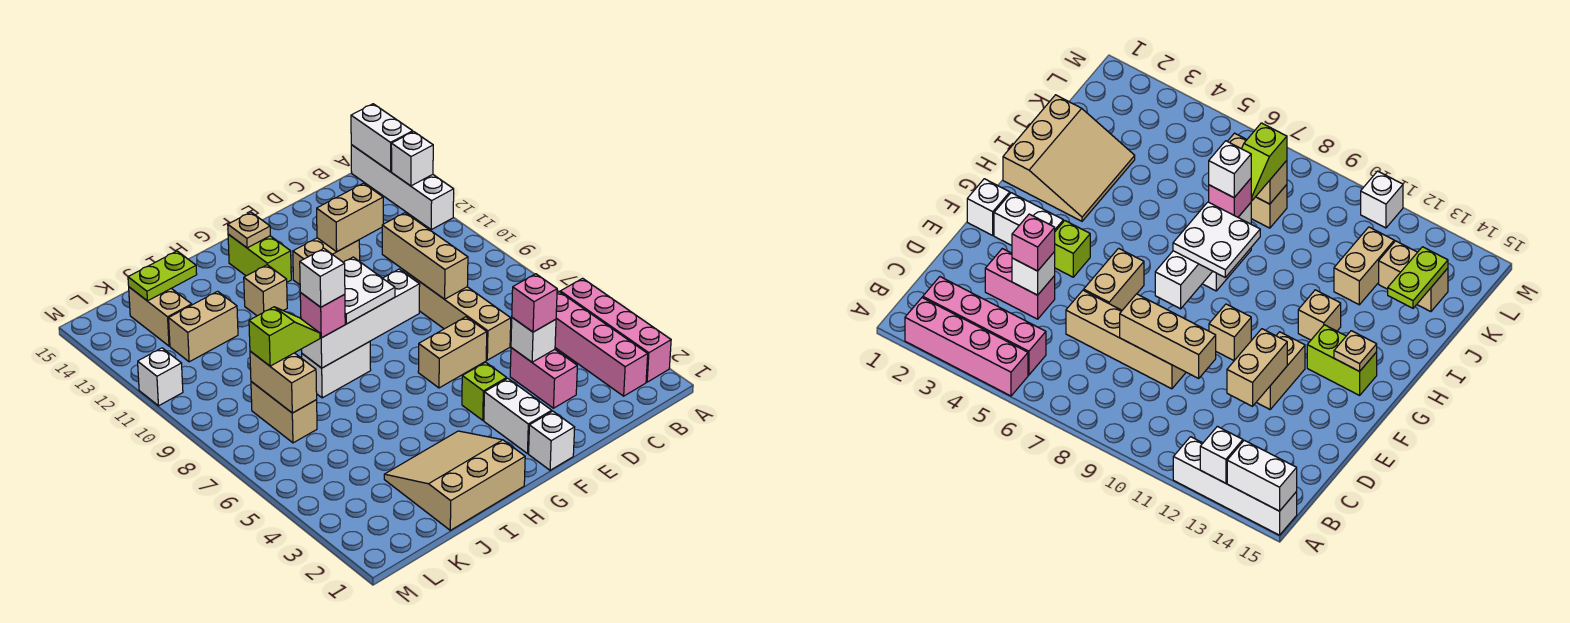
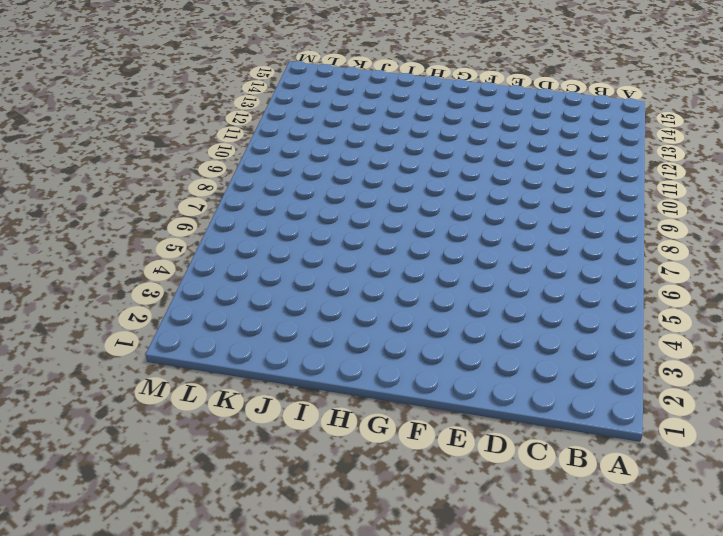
none -> pink brick A2:A5 level 1
none -> white brick A12:A15 level 1
none -> pink brick B2:B5 level 1
none -> pink brick D3:D4 level 1

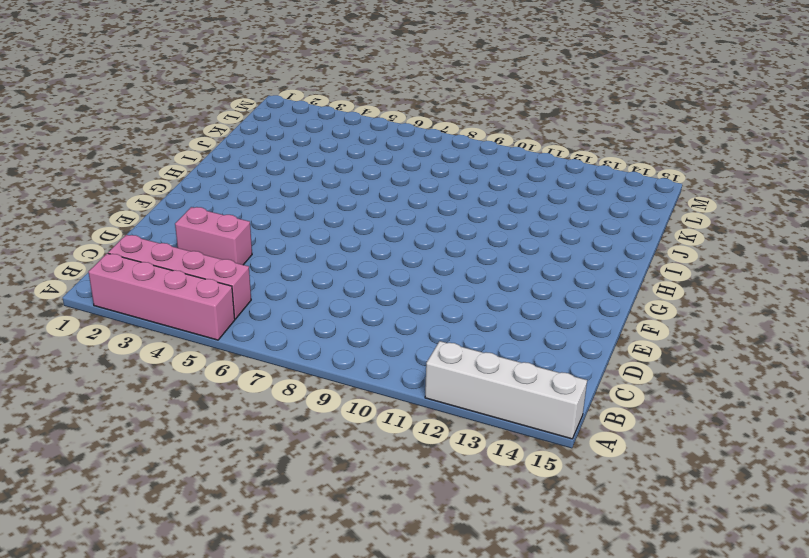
none -> tan brick D6:D9 level 1
none -> tan brick E6:F6 level 1
none -> tan brick E12:F12 level 1
none -> white brick F1 level 1

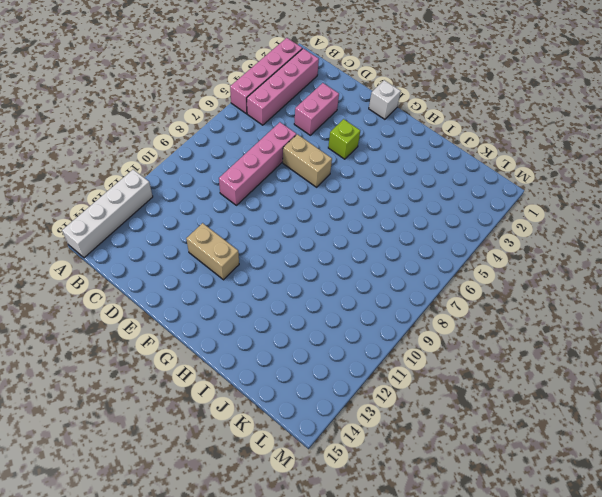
pink brick D6:D9 level 1 -> tan brick D6:D9 level 1
none -> white brick F2:F3 level 1
none -> tan brick F10 level 1
none -> lime brick G13:G14 level 1
none -> tan slope H1:J3 level 1 top 1

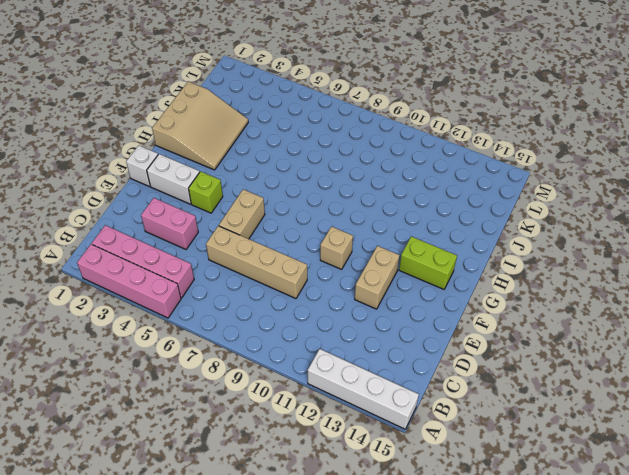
none -> white brick H8:I8 level 1
none -> tan brick H12 level 1
none -> tan brick J12:K12 level 1
none -> tan brick K7:K8 level 1

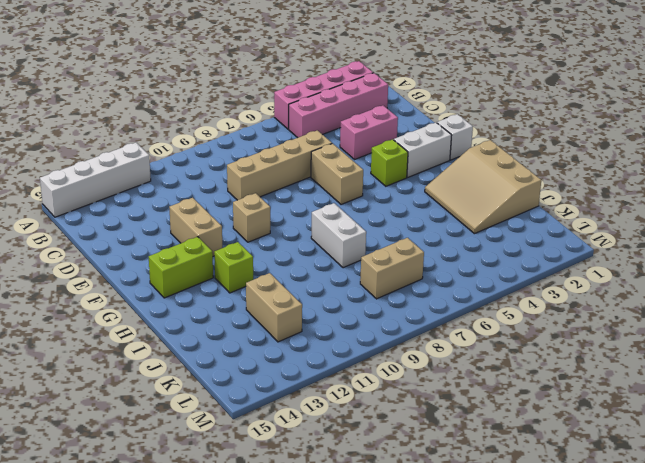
lime brick H12 level 1 -> tan brick H12 level 1
none -> tan brick K13:K14 level 1
none -> white brick M11 level 1
none -> white brick A13 level 2
none -> white brick A14:A15 level 2

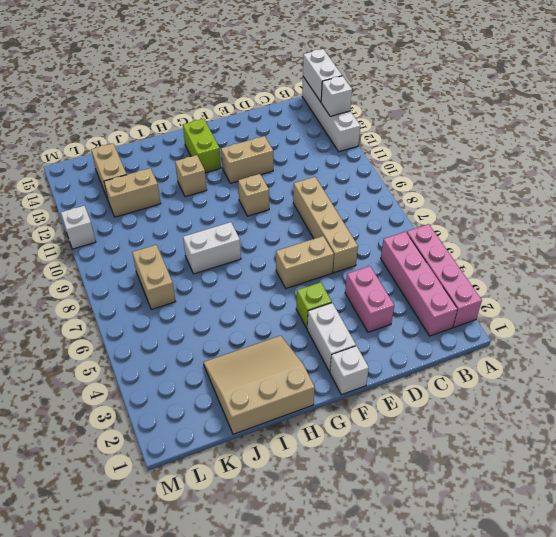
none -> white brick D4 level 2
none -> tan brick D8:D10 level 2
none -> tan brick D12:E12 level 2
none -> white brick F8:I8 level 2

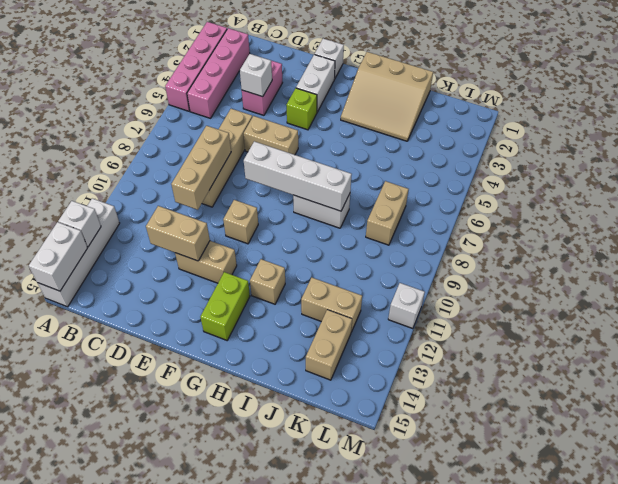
none -> tan plate G14 level 2
none -> lime plate J14:K14 level 2
none -> tan brick K7:K8 level 2
none -> pink brick D4 level 3

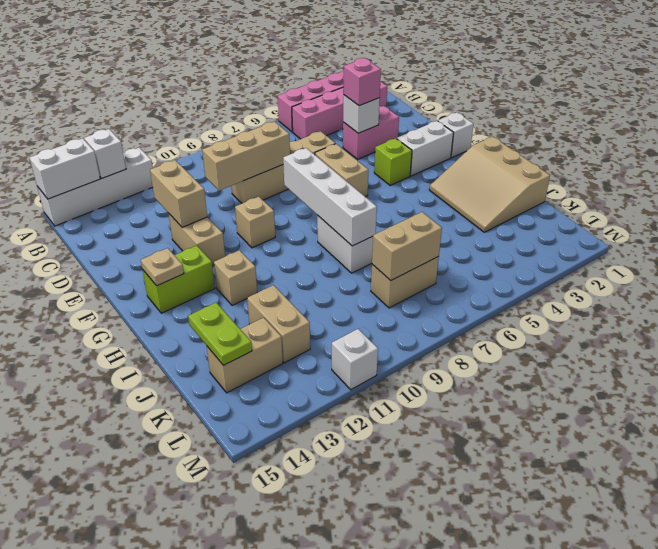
none -> white plate G8:H9 level 3
none -> pink brick I8 level 3
none -> lime slope J8:K8 level 3 top K
none -> white brick I8 level 4

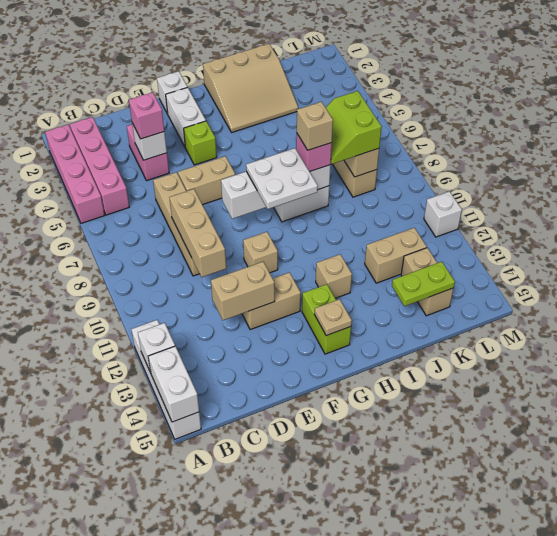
tan brick I8 level 4 -> white brick I8 level 4
lime slope J7:K8 level 3 top K -> lime slope J8:K8 level 3 top K

